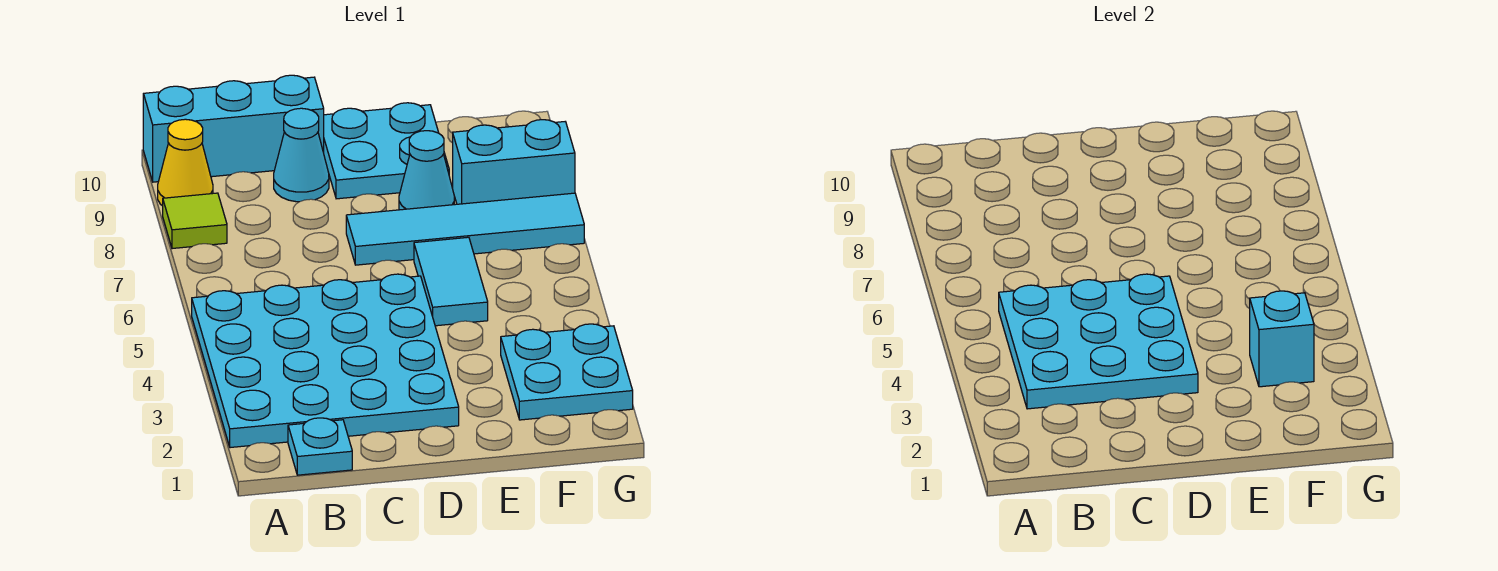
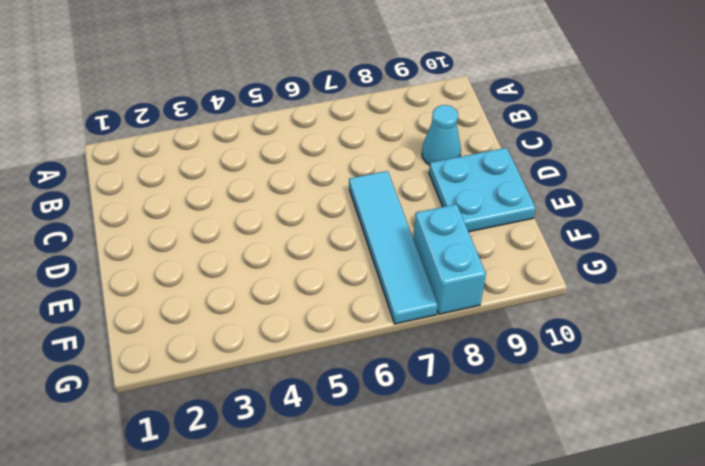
none -> cyan plate A2:D5 level 1
none -> lime tile A8 level 1
none -> yellow cone A9 level 1

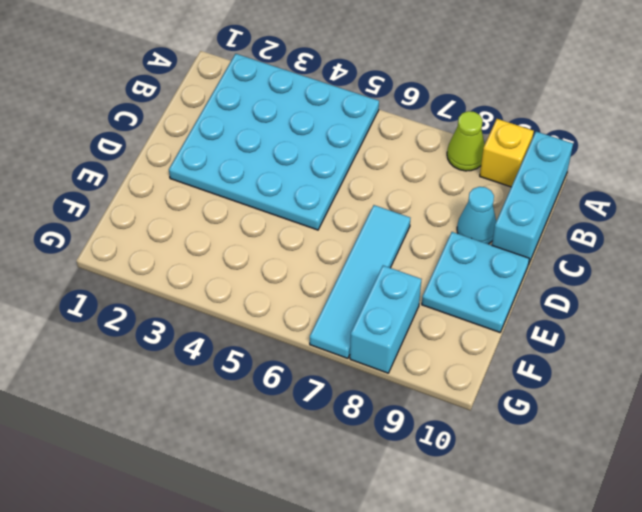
lime cone A8 level 1 -> lime tile A8 level 1
yellow brick A9 level 1 -> yellow cone A9 level 1
none -> cyan plate B1 level 1
none -> cyan tile E5:E6 level 1
none -> cyan cone E8 level 1

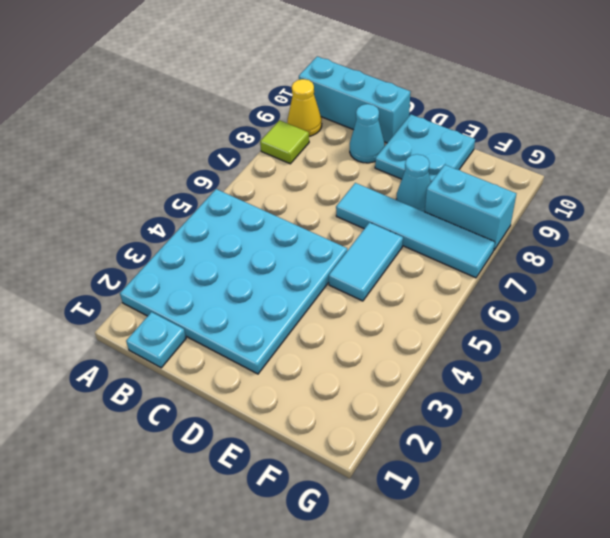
none -> cyan plate F2:G3 level 1
none -> cyan plate B3:D5 level 2
none -> cyan brick F3 level 2

